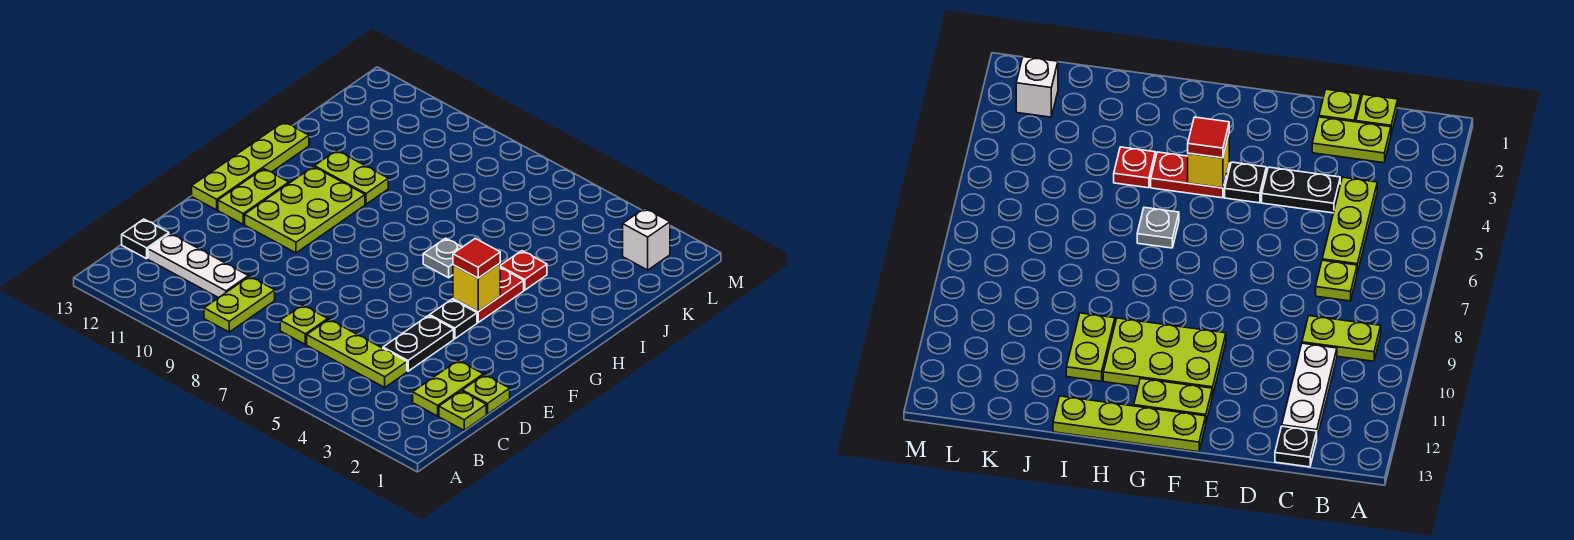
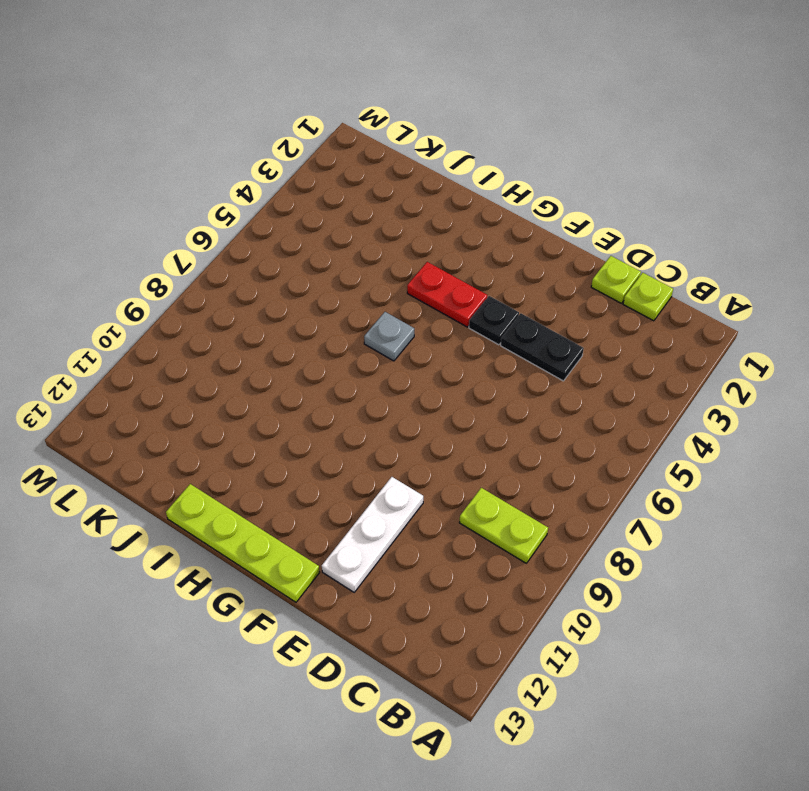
white plate E10:E12 level 1 -> white plate C10:C12 level 1
none -> lime plate C2:D2 level 1
none -> lime plate C4:C6 level 1
none -> lime plate C7 level 1

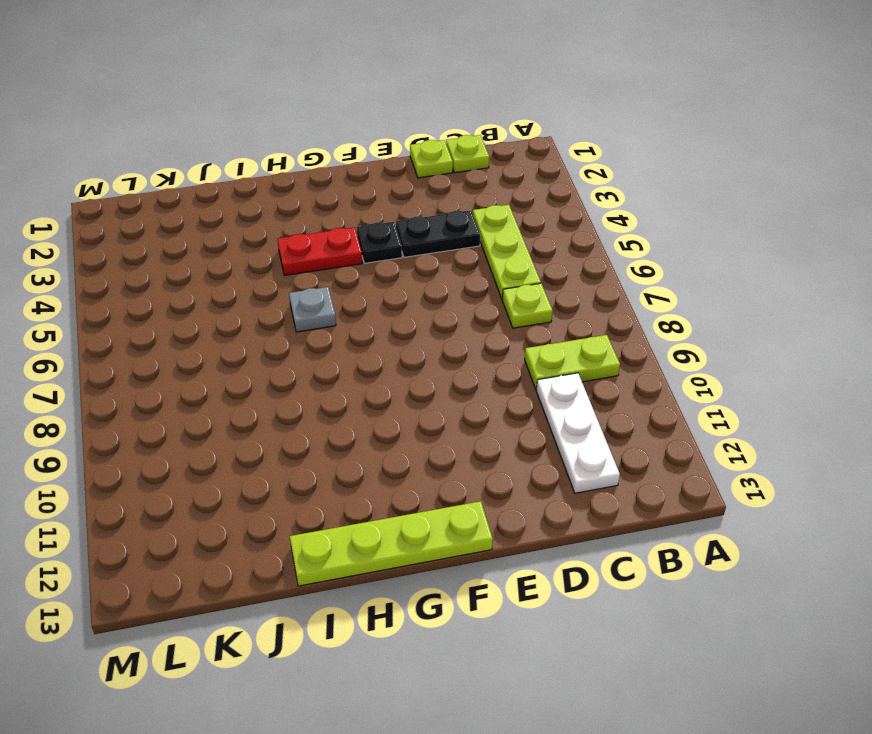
none -> lime plate C2:D2 level 1
none -> black plate C13 level 1
none -> lime plate F10:H11 level 1

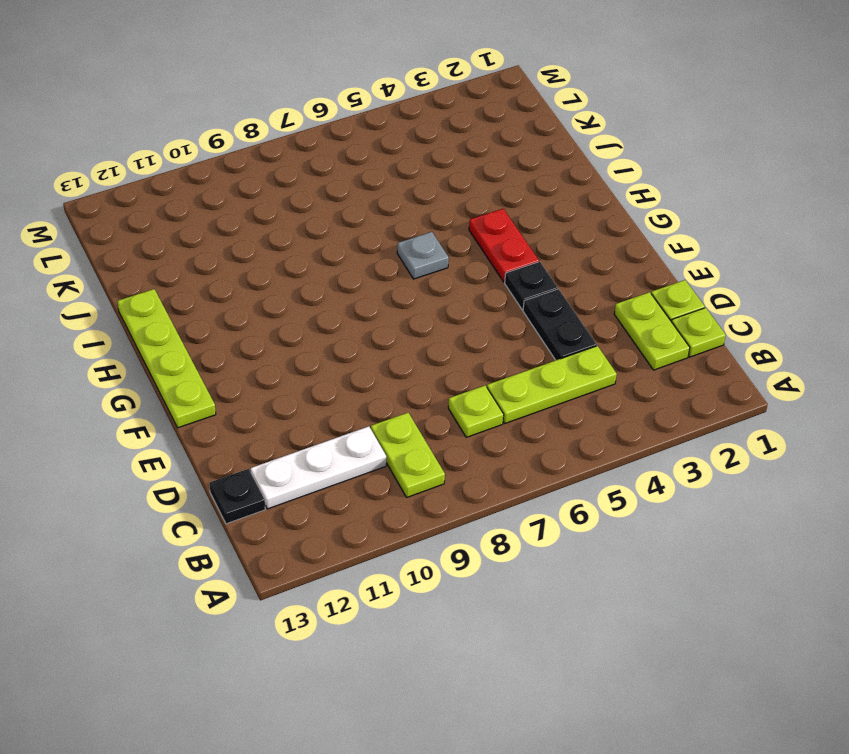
none -> lime plate F10:H11 level 1
none -> lime plate F12:G12 level 1
none -> red plate I4 level 1

